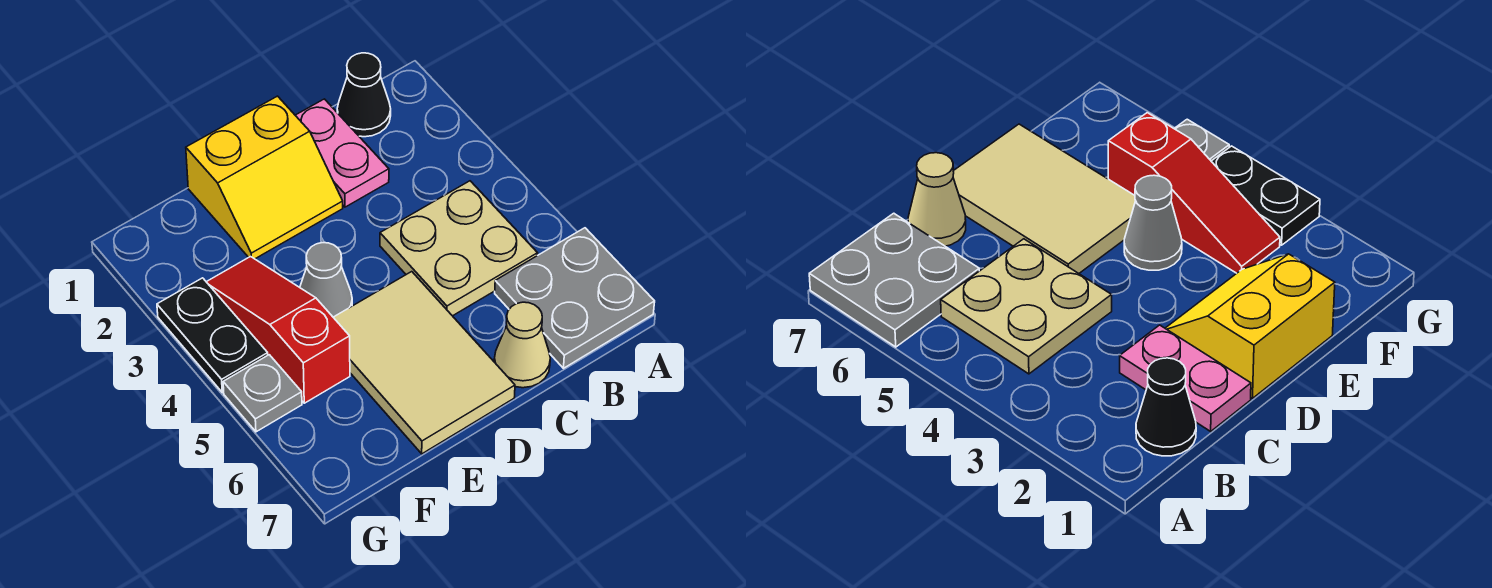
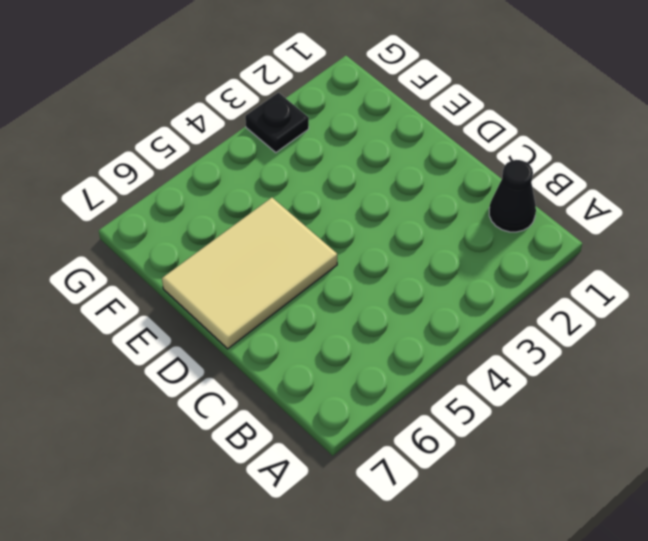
black plate G3 level 1 -> black plate G3:G4 level 1
none -> grey plate A6:B7 level 1
none -> tan plate B4:C5 level 1

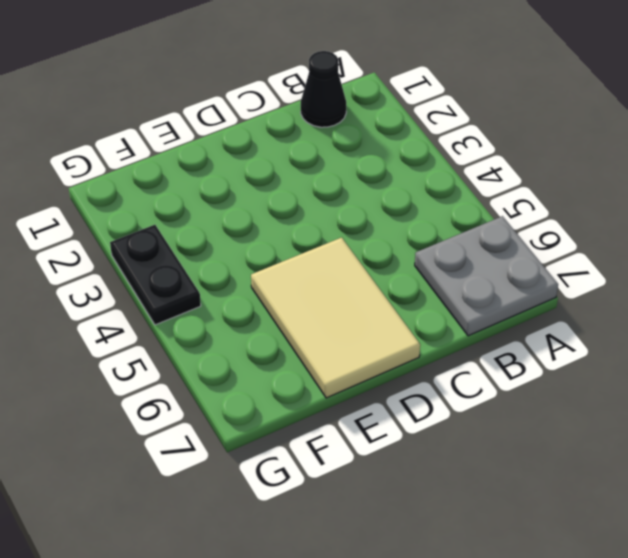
none -> tan plate B4:C5 level 1
none -> pink plate C1:C2 level 1

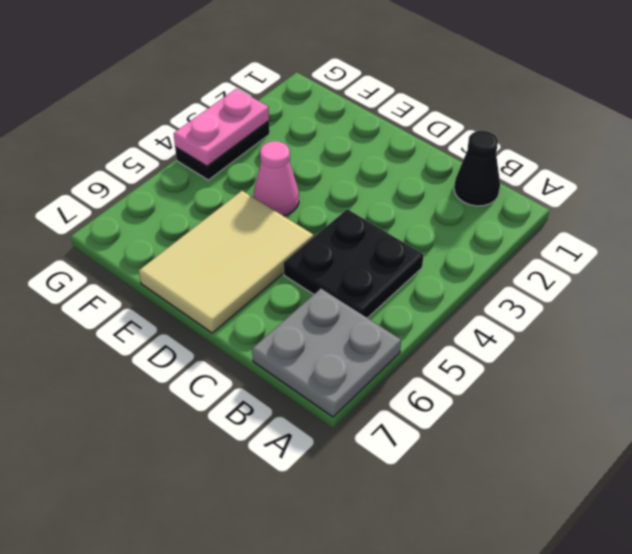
black plate B4:C5 level 1 -> tan plate B4:C5 level 1
pink cone E4 level 1 -> grey cone E4 level 1
pink plate G3:G4 level 2 -> pink plate C1:C2 level 1
none -> tan cone C7 level 1
none -> yellow slope D1:E2 level 1 top 1

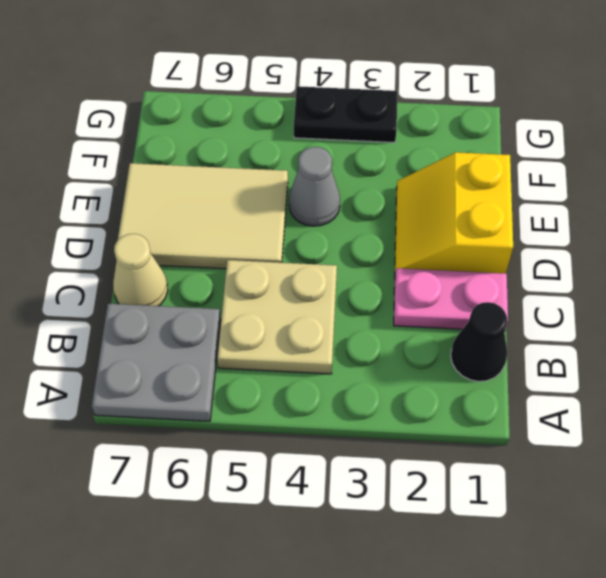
none -> red slope F3:F5 level 1 top 5
none -> grey plate G5 level 1

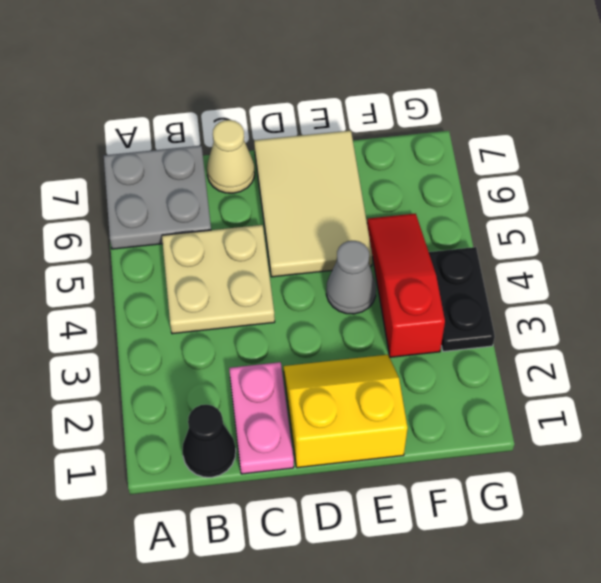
red slope F3:F5 level 1 top 3 -> red slope F3:F5 level 1 top 5
none -> grey plate G5 level 1

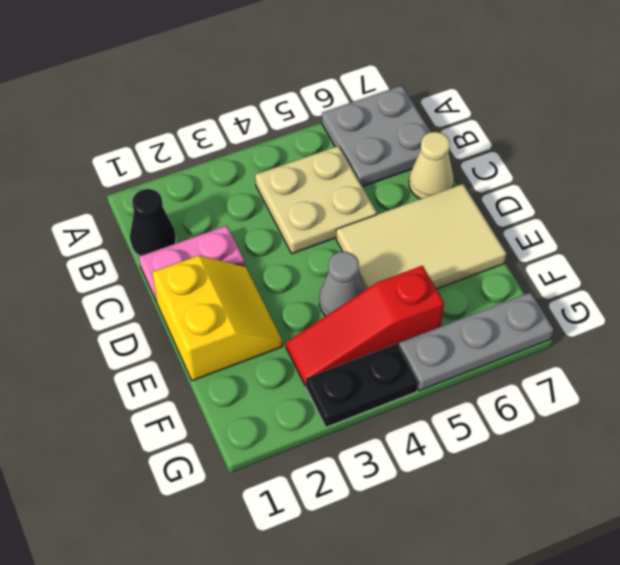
grey plate G5:G7 level 1 -> grey plate G5 level 1

